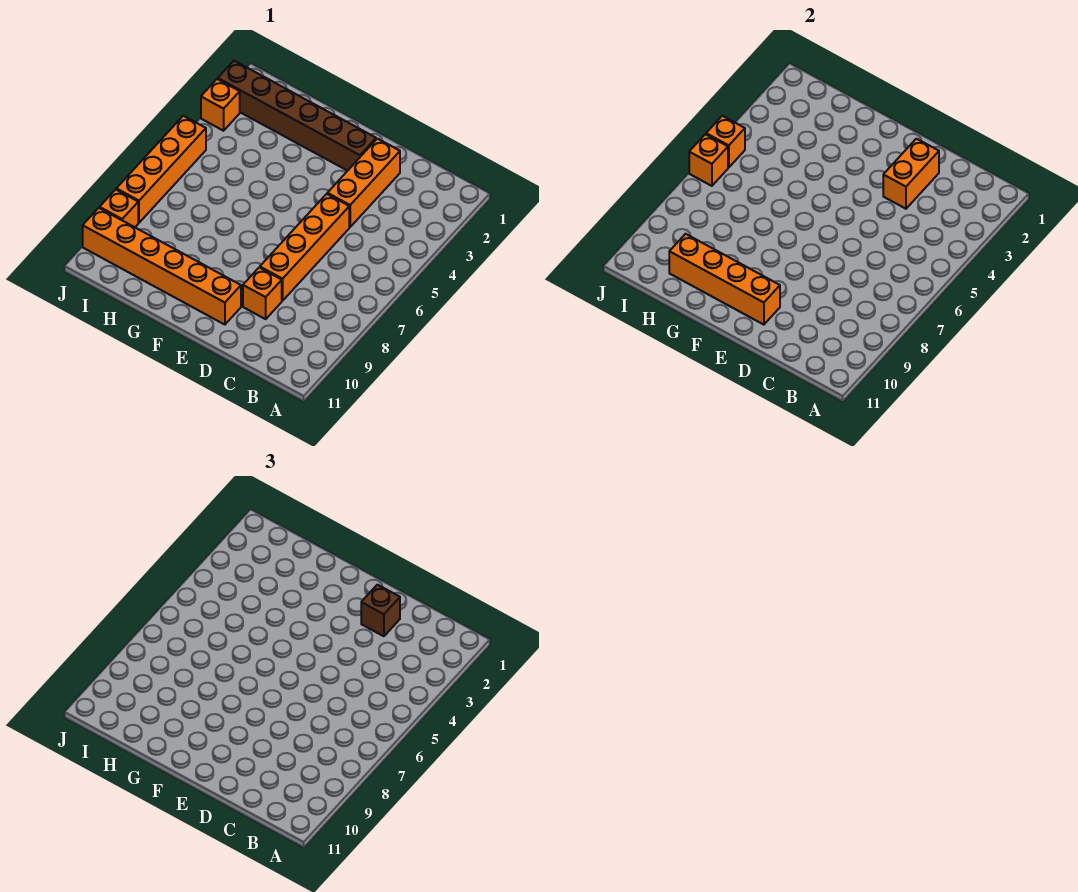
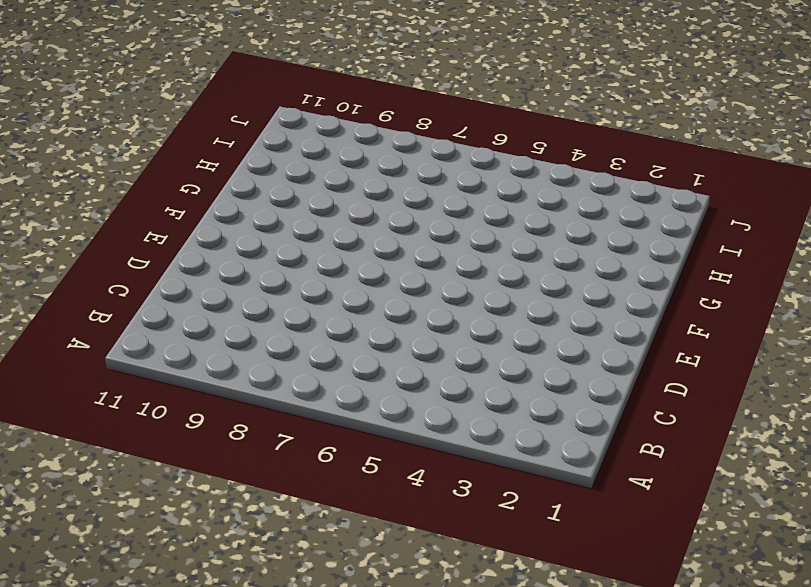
none -> orange brick D2:D4 level 1
none -> orange brick D5:D8 level 1
none -> orange brick D9 level 1

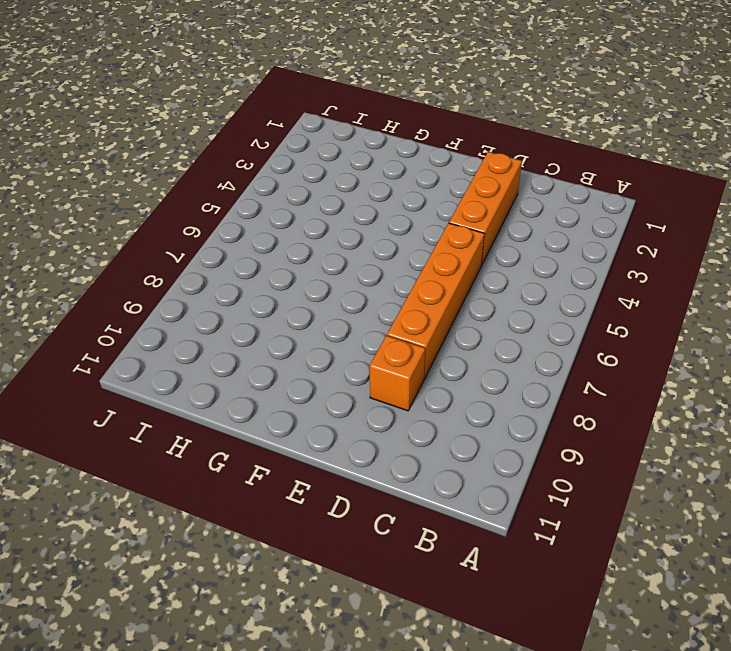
none -> brown brick E2:J2 level 1
none -> orange brick E10:J10 level 1
none -> orange brick J3 level 1

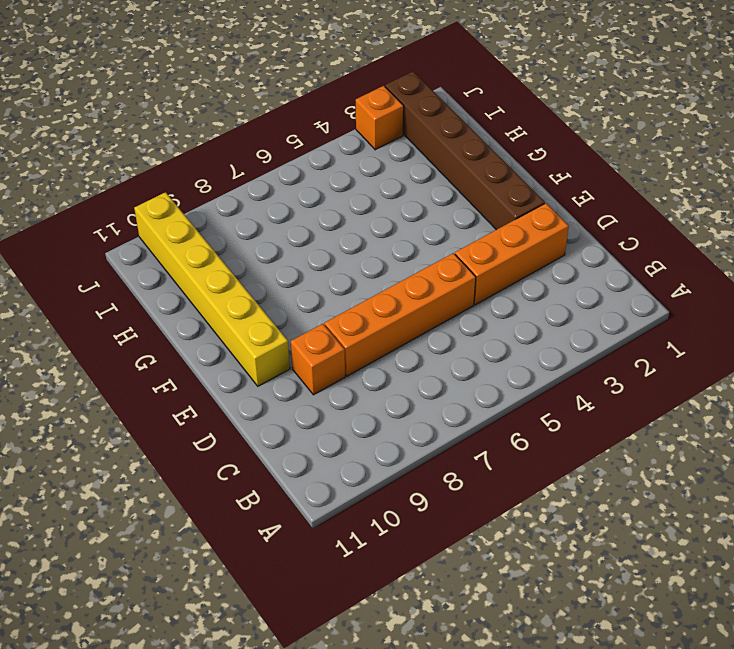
yellow brick E10:J10 level 1 -> orange brick E10:J10 level 1
none -> orange brick J5:J8 level 1
none -> orange brick J9 level 1
none -> orange brick D2:D3 level 2

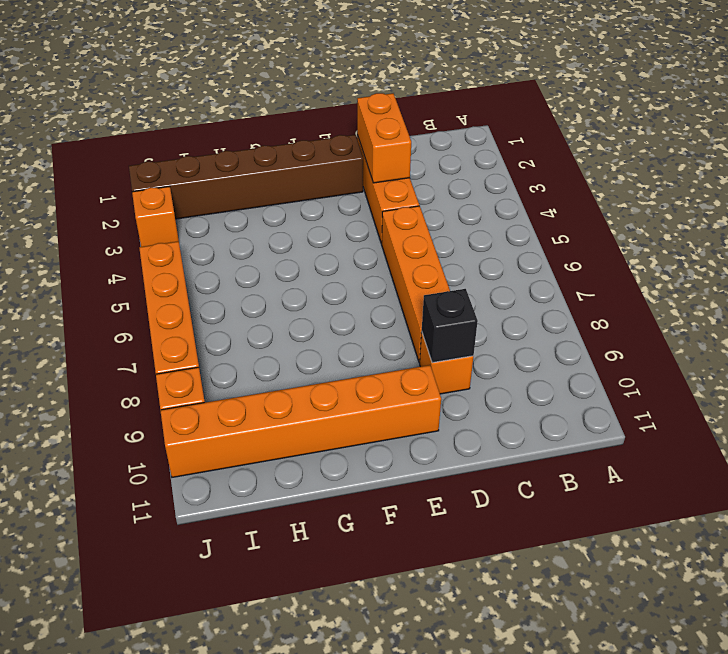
black brick D9 level 2 -> none
none -> orange brick E10:H10 level 2
none -> orange brick J5 level 2
none -> orange brick J6 level 2

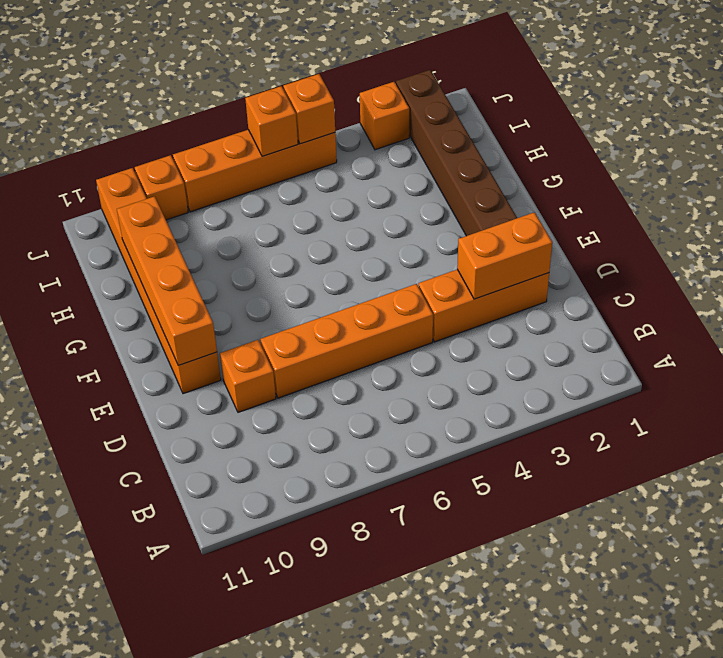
none -> brown brick D2 level 3

